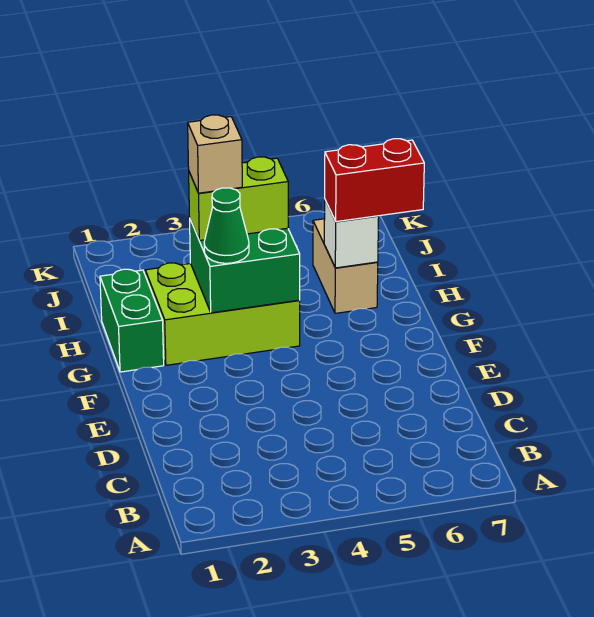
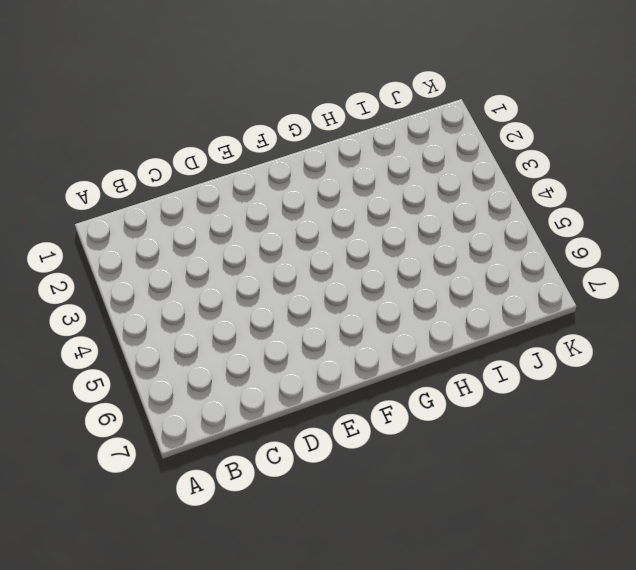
none -> green brick G1:H1 level 1
none -> lime brick G2:H4 level 1

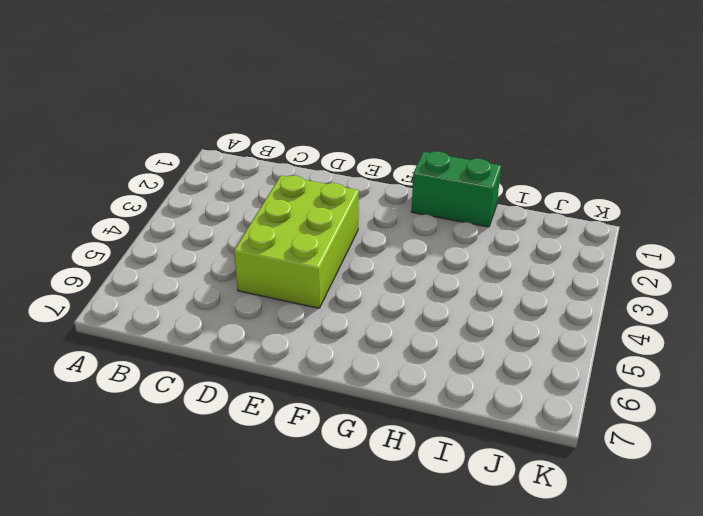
lime brick D3:E5 level 1 -> lime brick G2:H4 level 1
none -> tan brick H6:I6 level 1
none -> green brick G3:H4 level 2

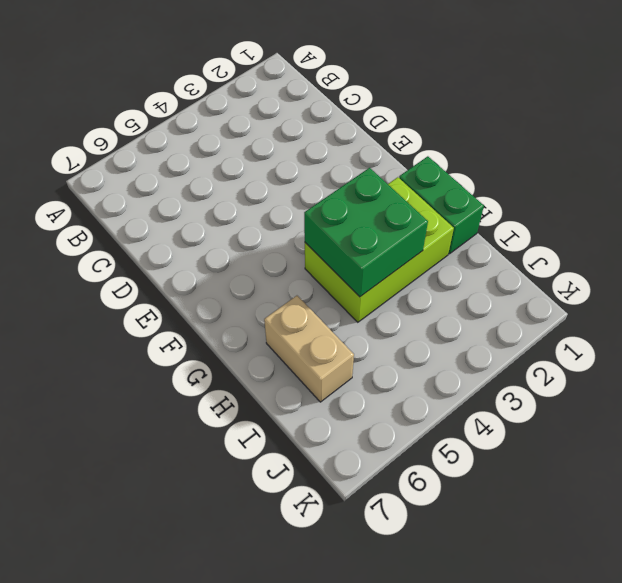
none -> white brick H6 level 2
none -> green cone G3 level 3

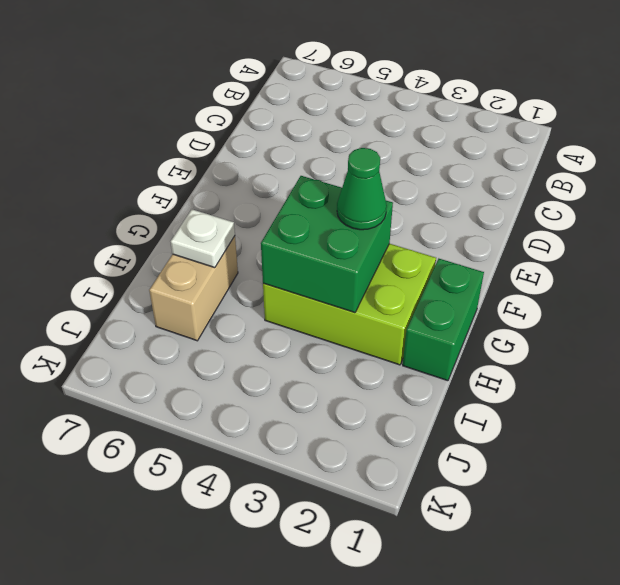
white plate H6 level 2 -> white brick H6 level 2
none -> lime brick H3:H4 level 3
none -> red brick H6:H7 level 3

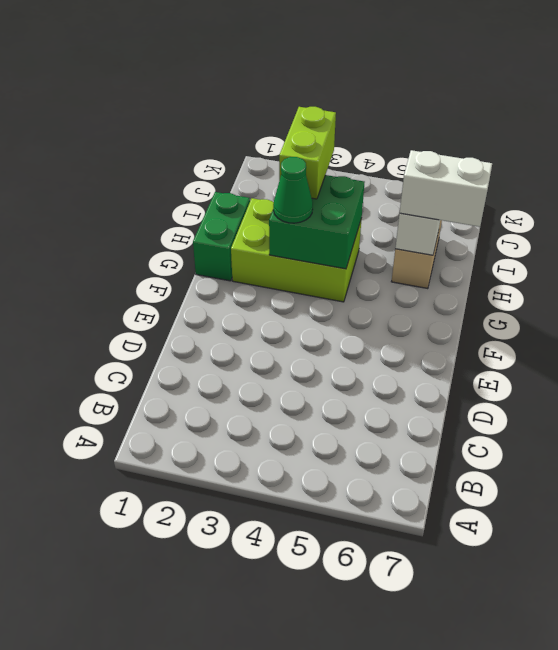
lime brick H3:I3 level 3 -> lime brick H3:H4 level 3
white brick H6:H7 level 3 -> red brick H6:H7 level 3
none -> tan brick H3 level 4

